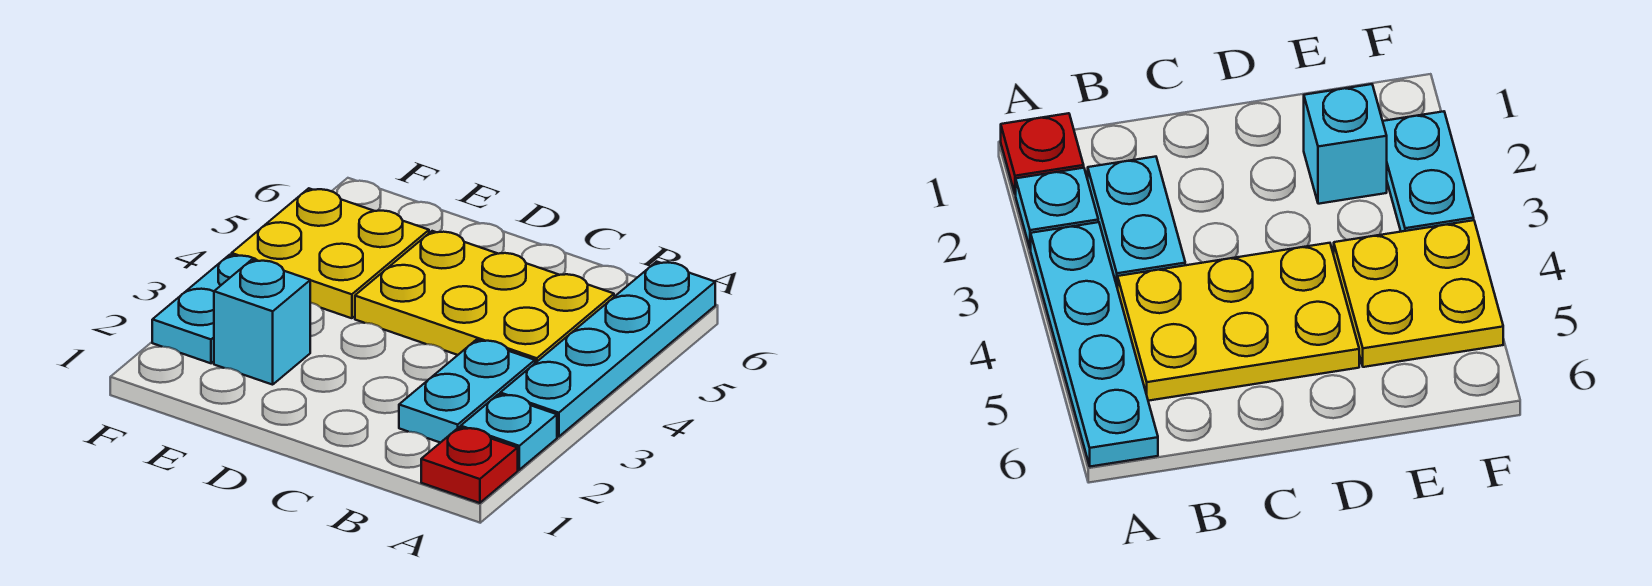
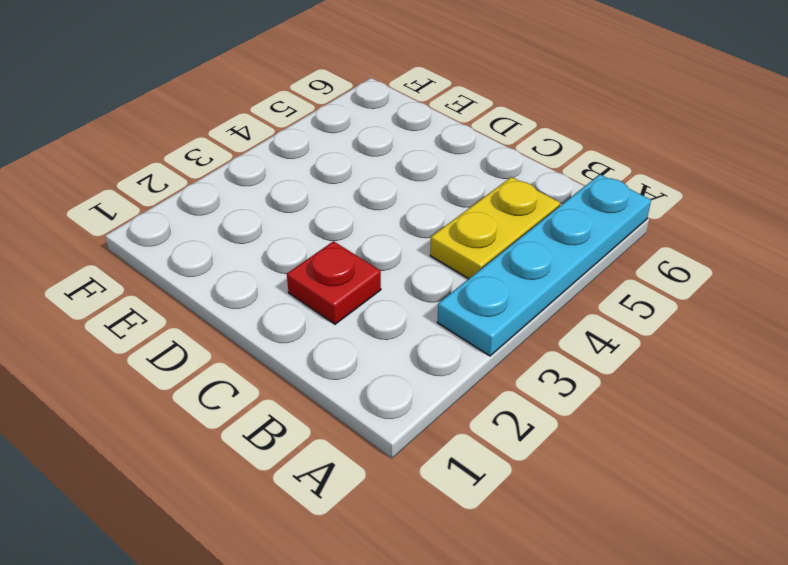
yellow plate B4:B5 level 1 -> yellow plate B4:D5 level 1
red plate C2 level 1 -> red plate A1 level 1
none -> cyan plate A2 level 1
none -> cyan plate B2:B3 level 1

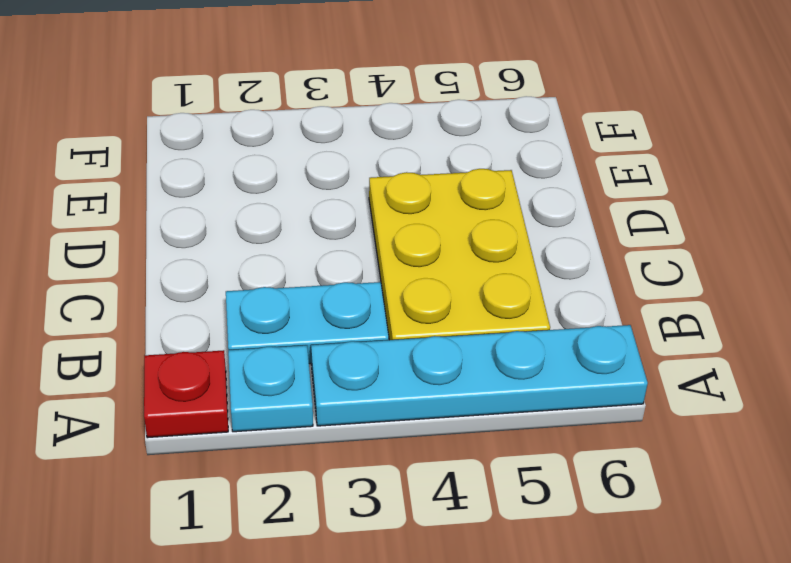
none -> cyan brick E2 level 1
none -> yellow plate E4:F5 level 1

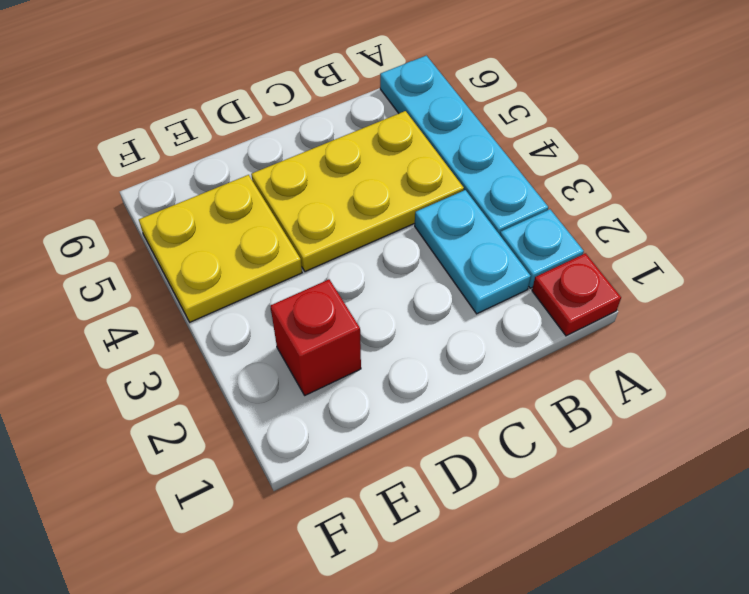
red brick E2 level 1 -> cyan brick E2 level 1
none -> cyan plate F2:F3 level 1

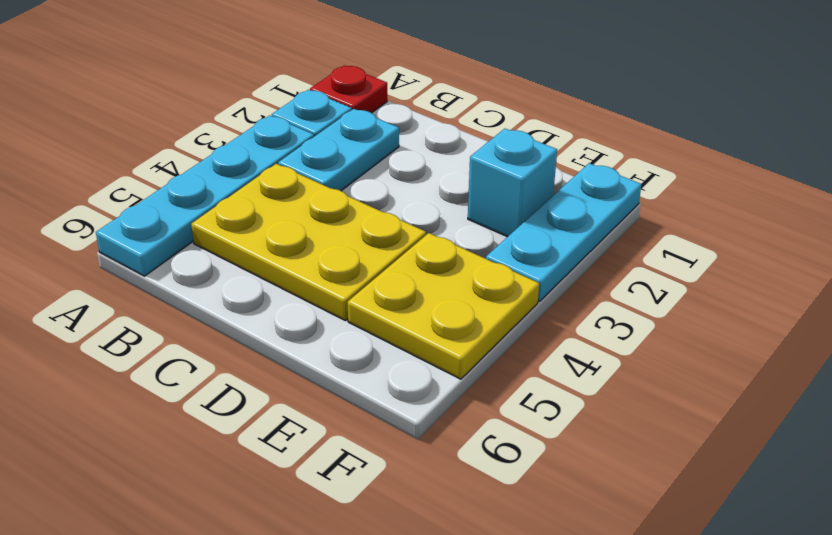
cyan plate F1:F3 level 1 -> cyan plate F2:F3 level 1

